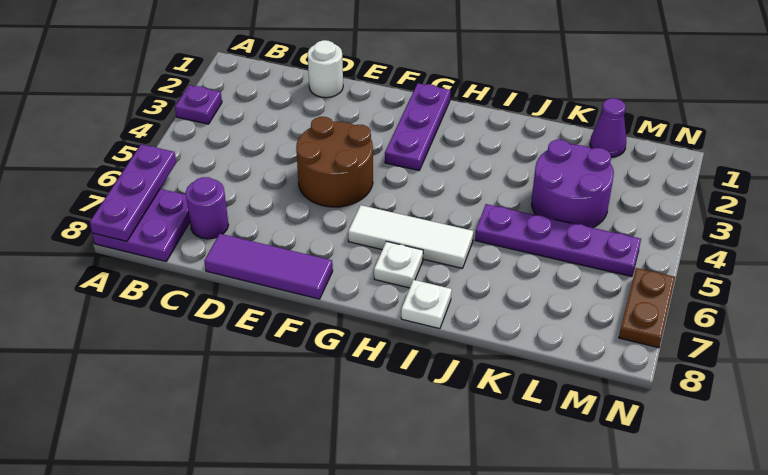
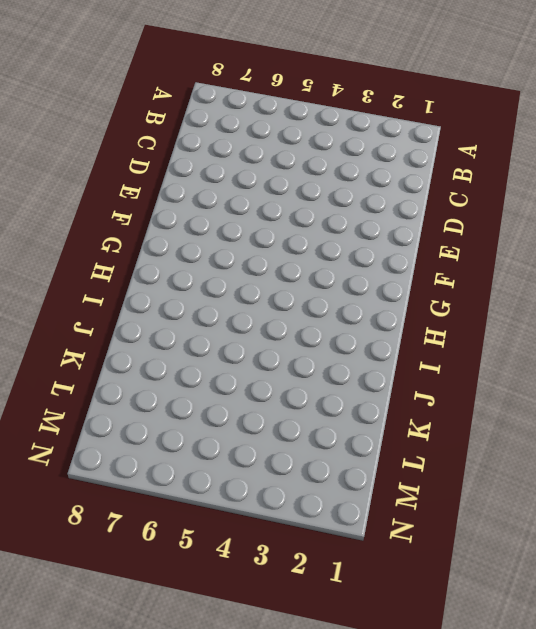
none -> purple plate A3 level 1
none -> purple plate A7:B8 level 1
none -> purple round brick C7 level 1

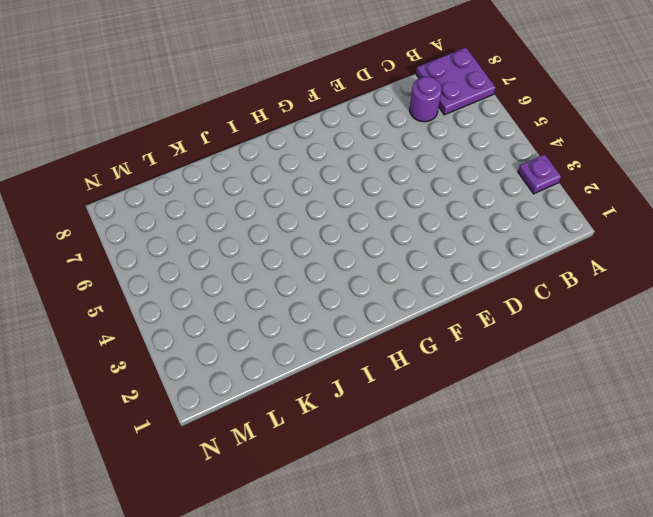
none -> white round brick D1 level 1
none -> purple tile D8:F8 level 1
none -> brown round brick E4:F5 level 1

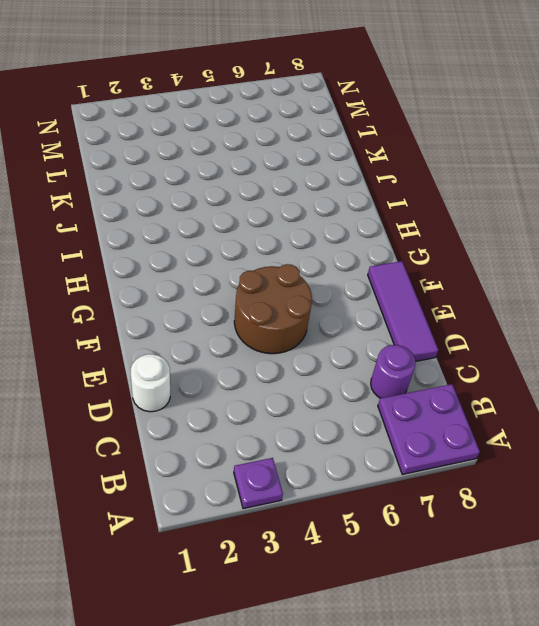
none -> purple plate G1:G3 level 1
none -> white tile G6:I6 level 1
none -> white plate H7 level 1

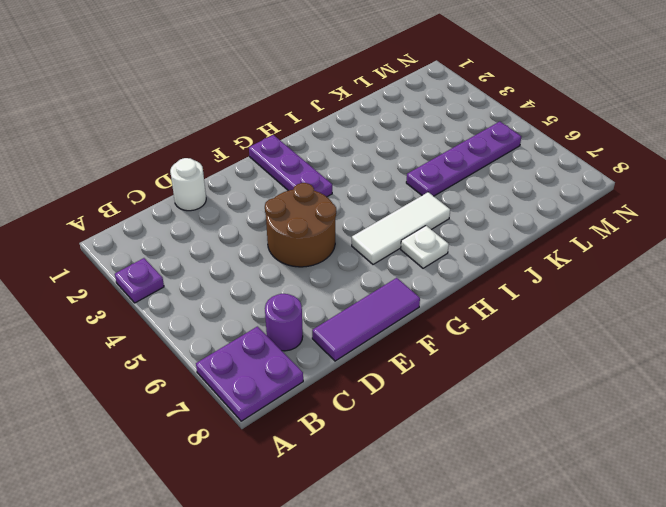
none -> white plate I8 level 1
none -> purple round brick K3:L4 level 1
none -> purple cone L1 level 1

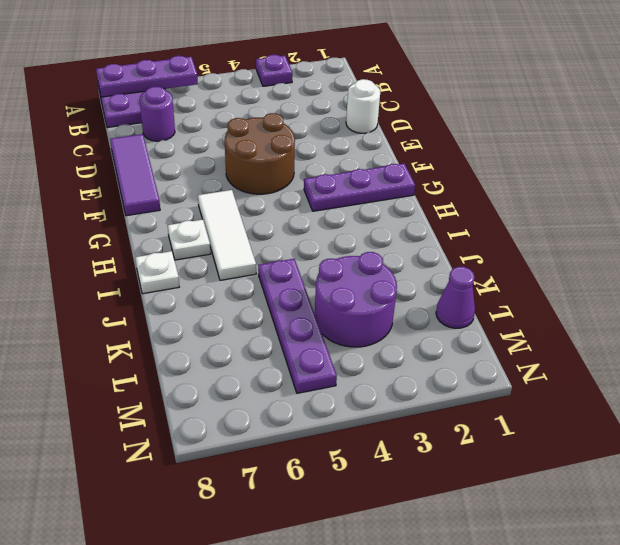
none -> brown plate N6:N7 level 1

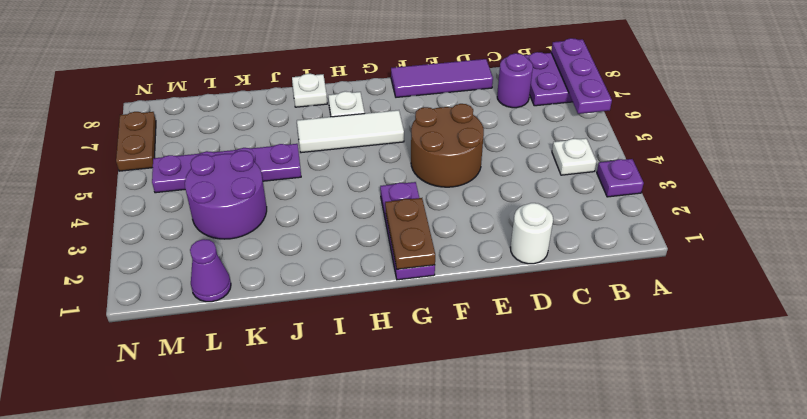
white plate B4 level 1 -> none
brown plate G1:G2 level 2 -> none

